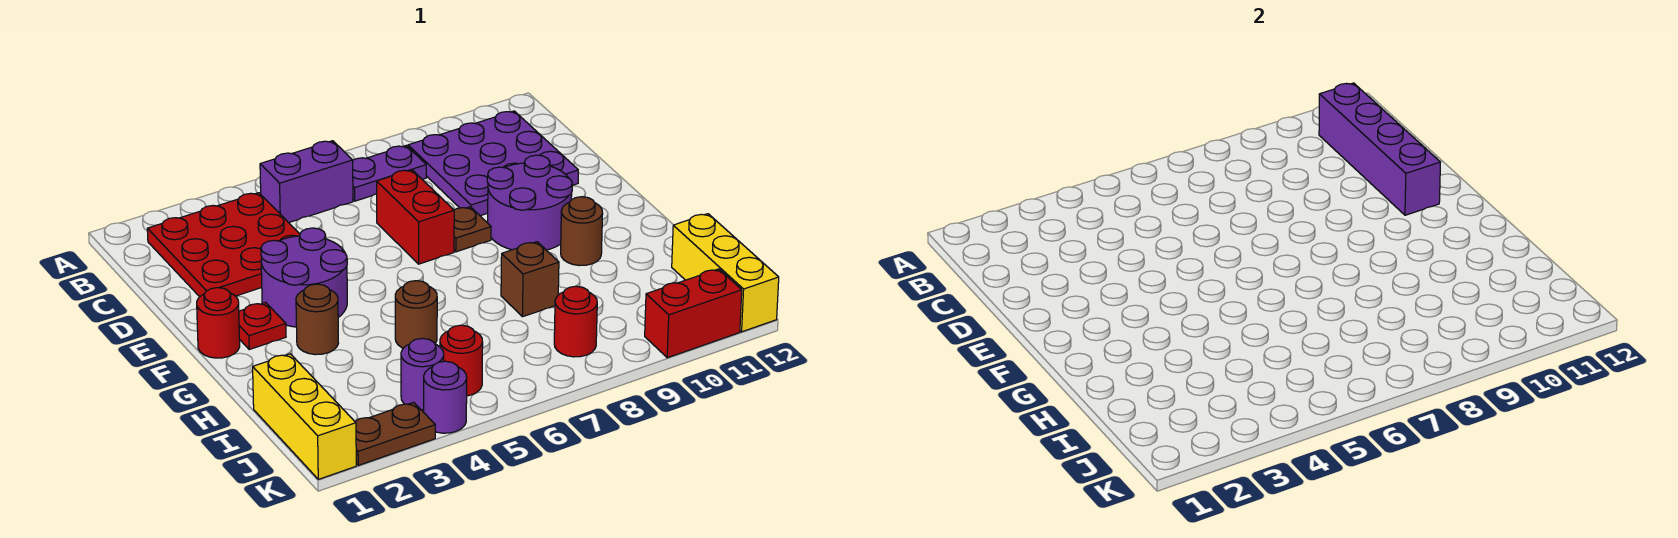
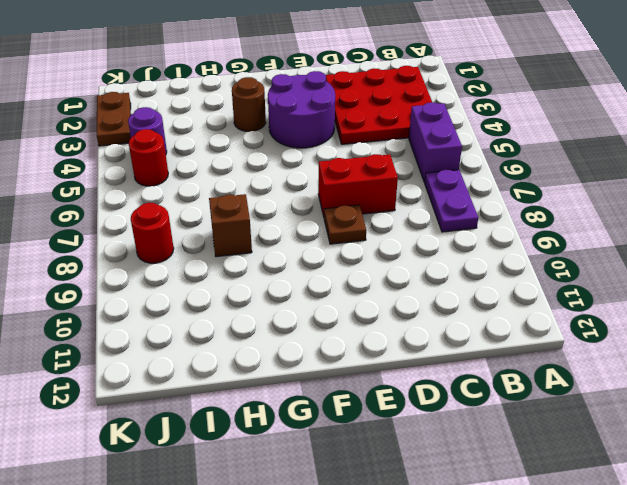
none -> purple plate B9:D11 level 1
none -> purple round brick E9:F10 level 1
none -> red round brick F1 level 1

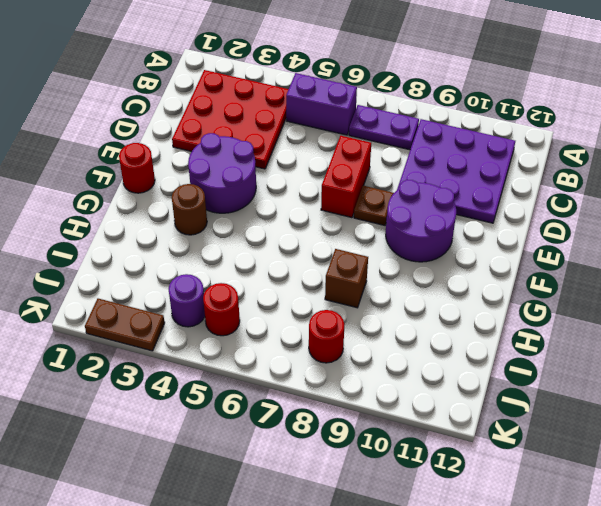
none -> red plate F2 level 1
none -> brown round brick G10 level 1
none -> brown round brick H5 level 1

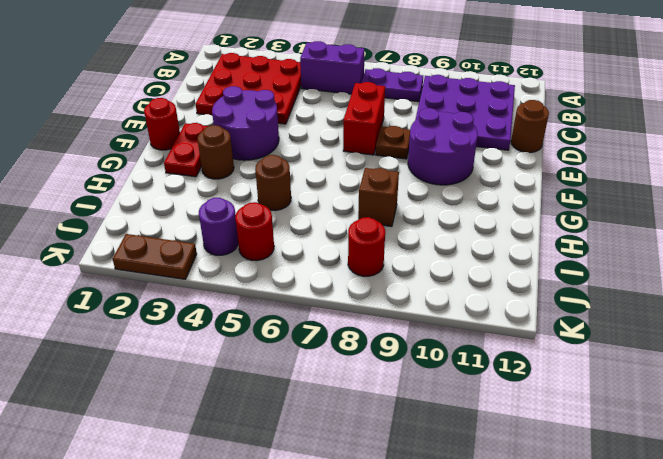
brown round brick D12 level 1 -> brown round brick G10 level 1
red plate F2:G2 level 1 -> red plate F2 level 1
none -> yellow brick I1:K1 level 1
none -> yellow brick I12:K12 level 1
none -> purple round brick K4 level 1

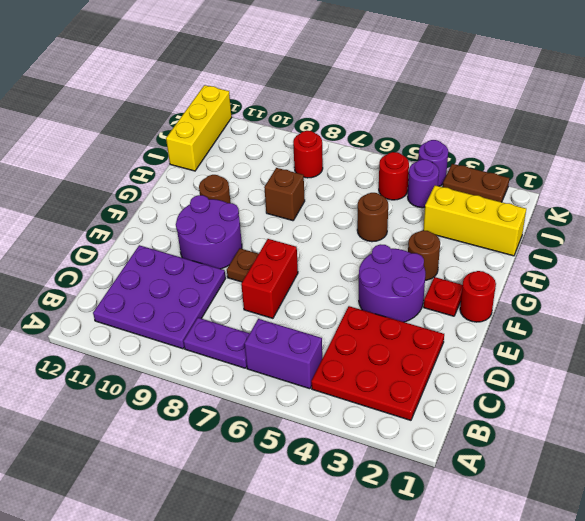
yellow brick I1:I3 level 1 -> yellow brick I1:K1 level 1
none -> red brick K10:K11 level 1
none -> purple brick B11:E11 level 2

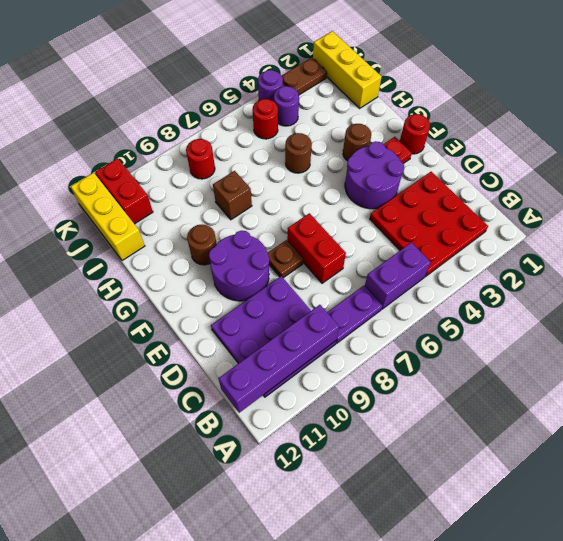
purple brick B9:B12 level 2 -> purple brick B11:E11 level 2
red brick J11:K11 level 1 -> red brick K10:K11 level 1

